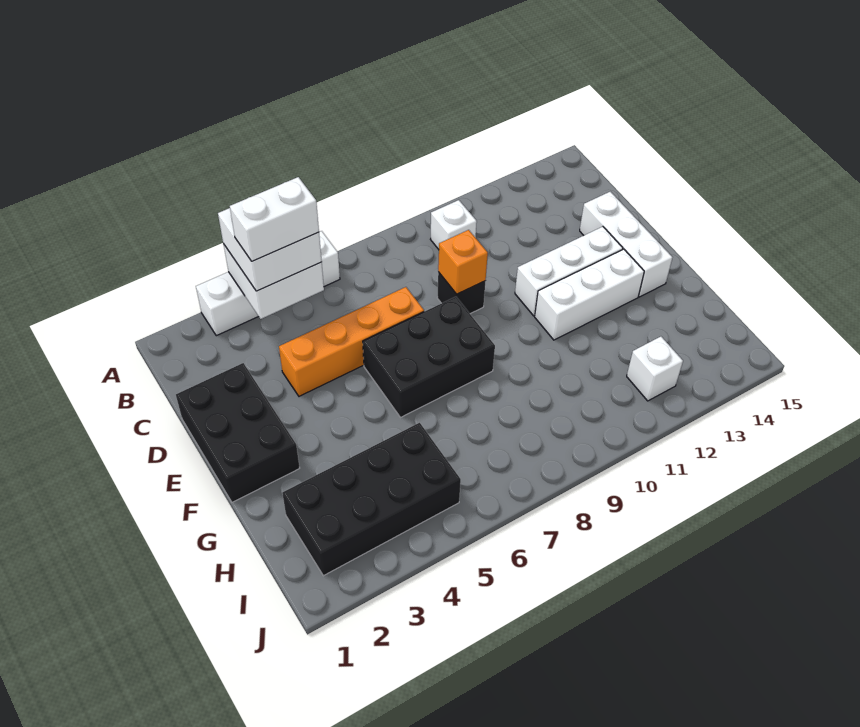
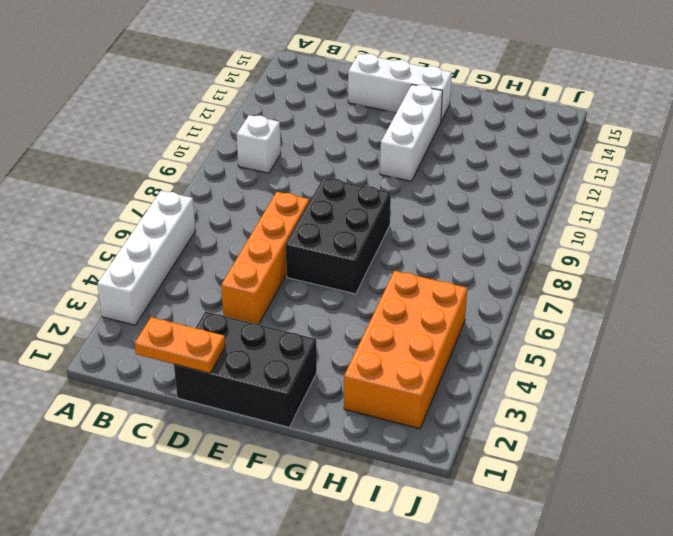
orange plate C1:D1 level 2 -> none
orange brick H2:I5 level 1 -> black brick H2:I5 level 1
none -> black brick D9 level 1
none -> white brick E11:E13 level 1
none -> white brick I12 level 1

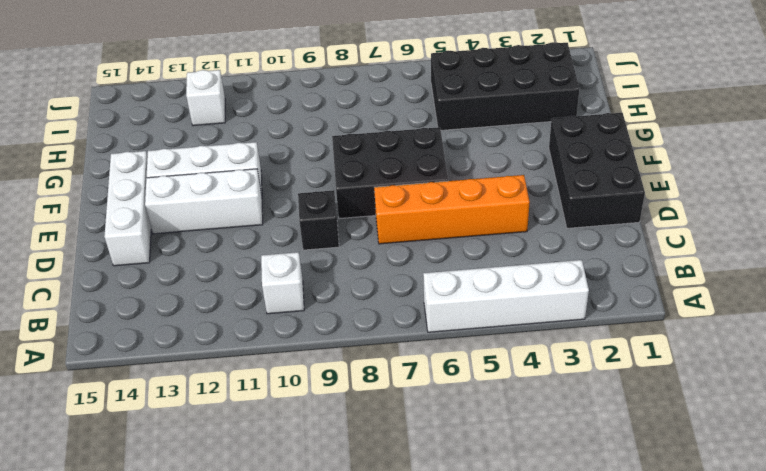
none -> white brick A4:B5 level 2
none -> orange brick D9 level 2
none -> white brick A4:B5 level 3

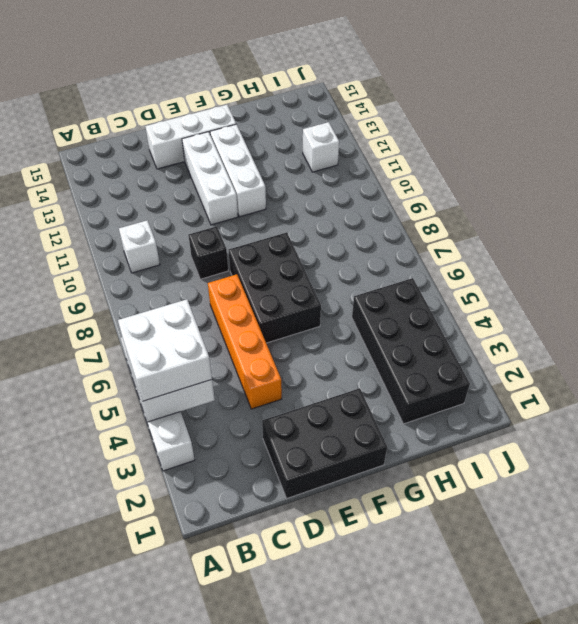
none -> orange brick D9 level 2
none -> white brick B4:B5 level 4

